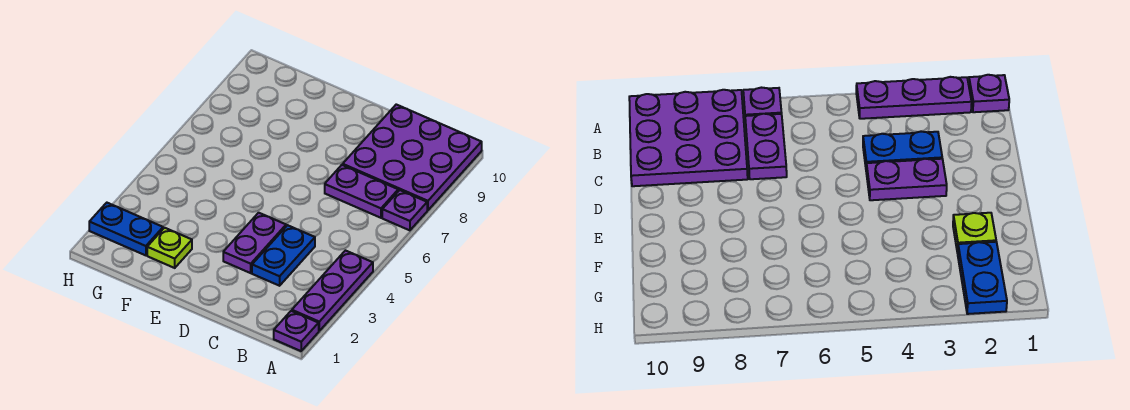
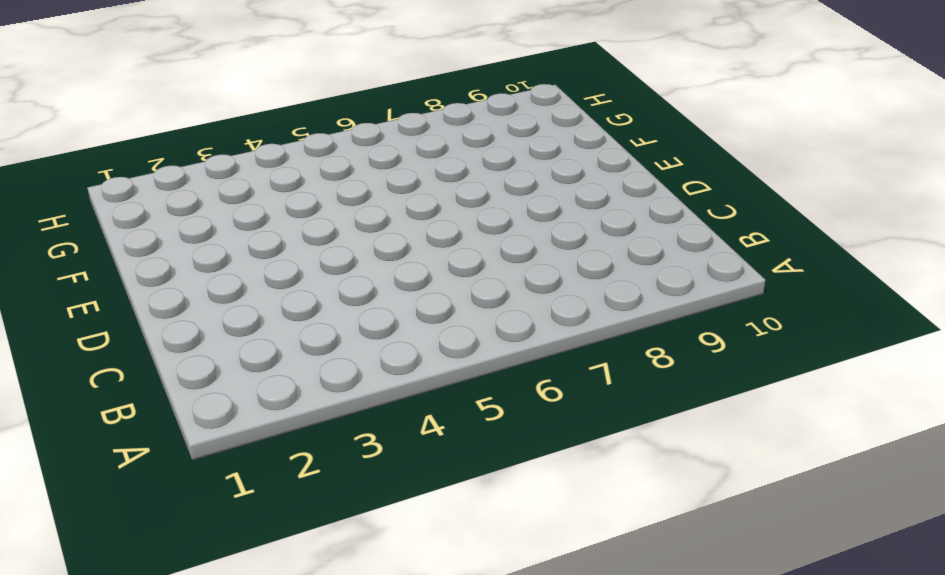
none -> purple plate A1 level 1
none -> purple plate A2:A4 level 1

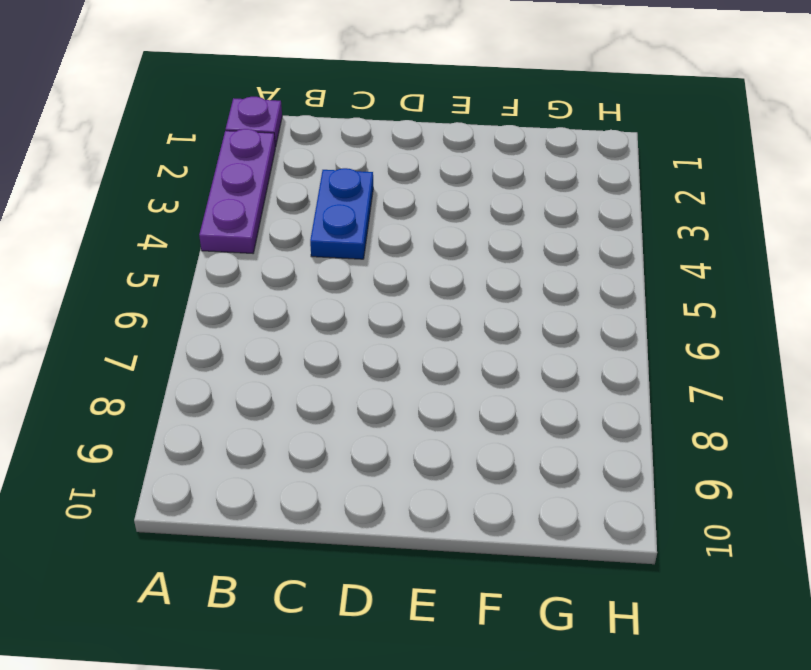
none -> purple plate A7 level 1
none -> purple plate A8:C10 level 1

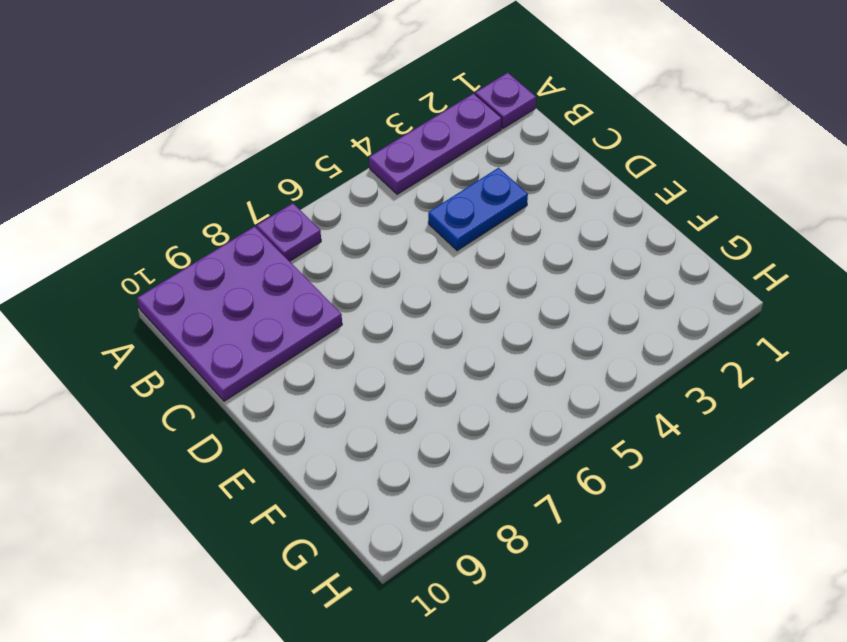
none -> purple plate B7:C7 level 1
none -> purple plate D3:D4 level 1

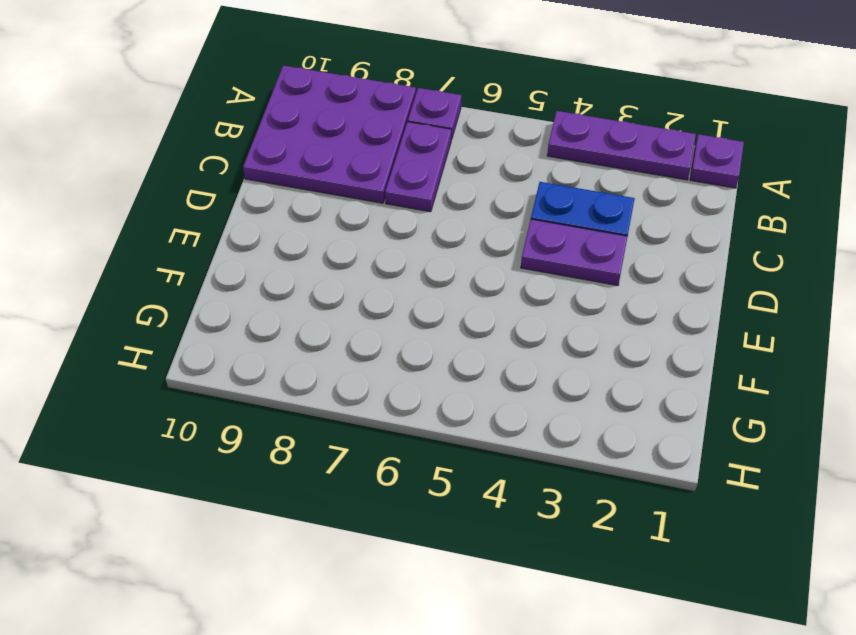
none -> lime plate F2 level 1
none -> blue plate G2:H2 level 1

